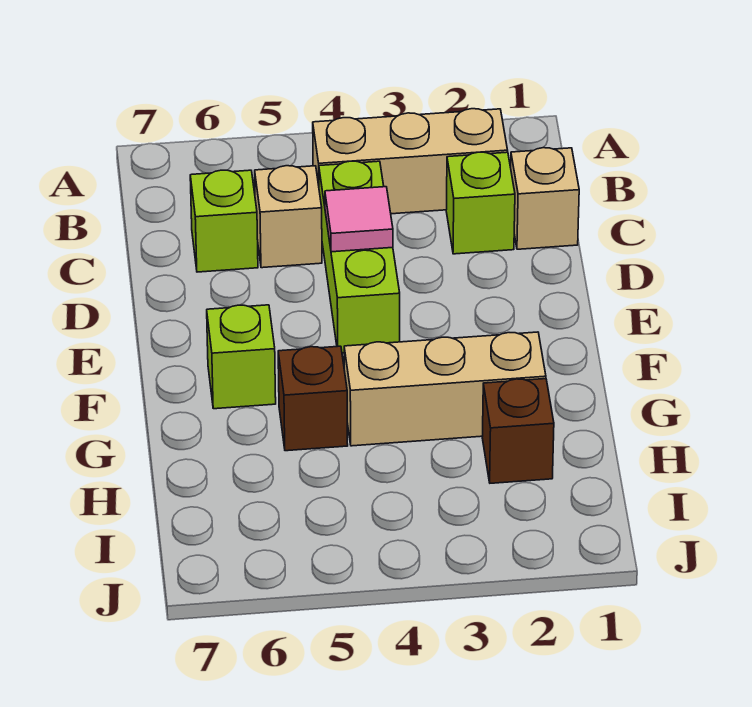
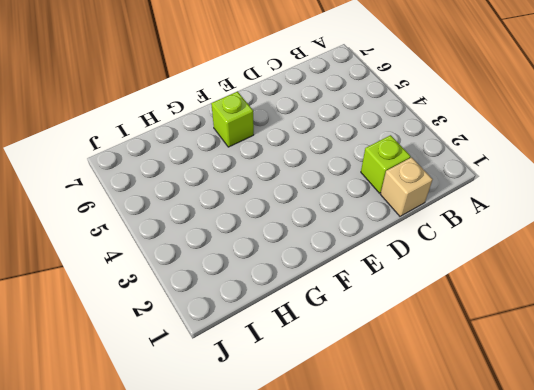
none -> tan brick B2:B4 level 1
none -> lime brick C4:E4 level 1

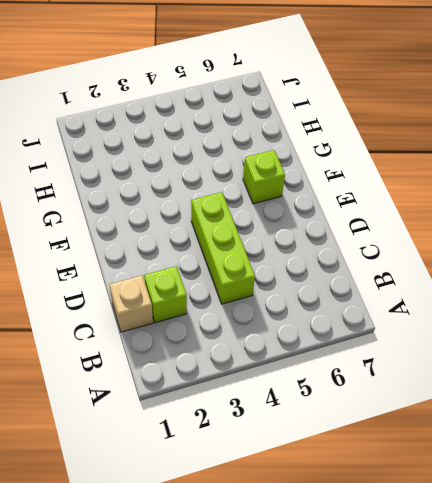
none -> tan brick B2:B4 level 1
none -> tan brick C5 level 1

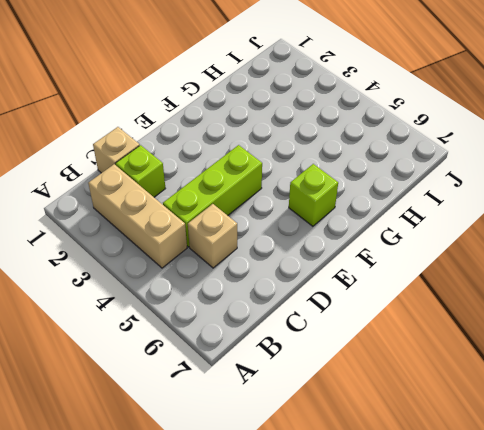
none -> lime brick C6 level 1
none -> tan brick G2:G4 level 1

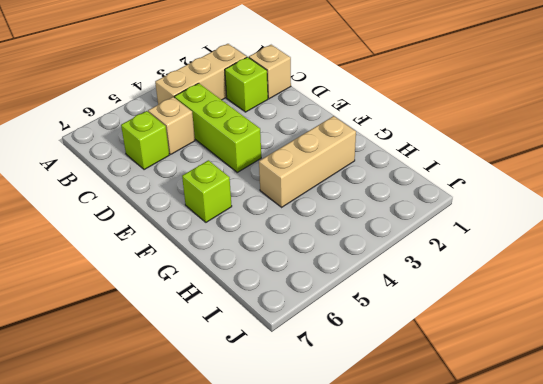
none -> brown brick G5 level 1
none -> brown brick H2 level 1

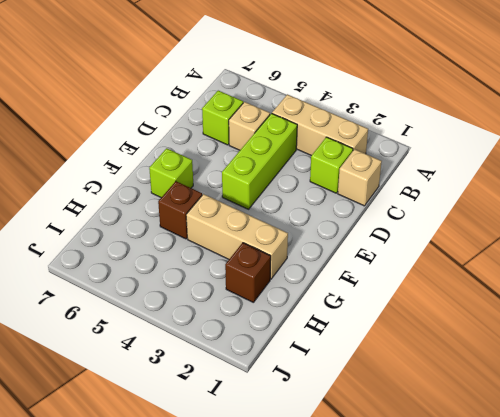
none -> pink tile D4 level 2

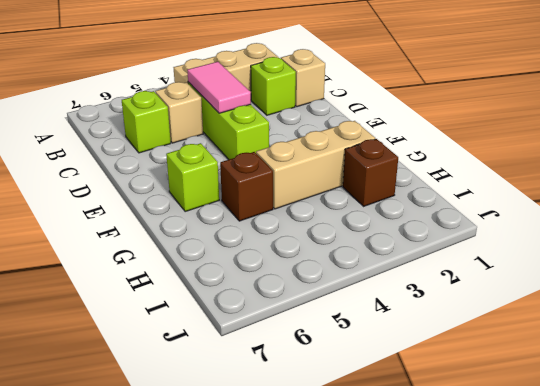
pink tile C4:D4 level 2 -> pink tile D4 level 2

